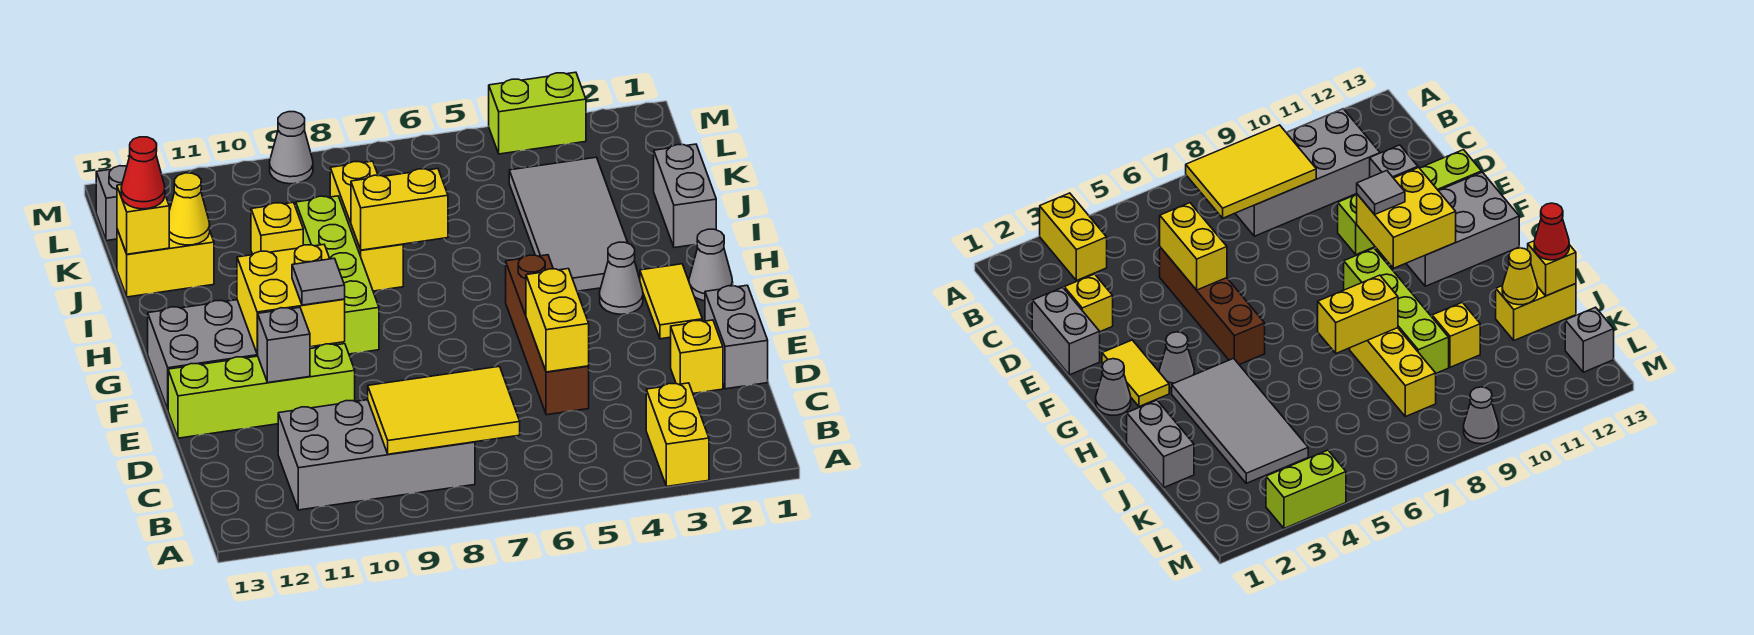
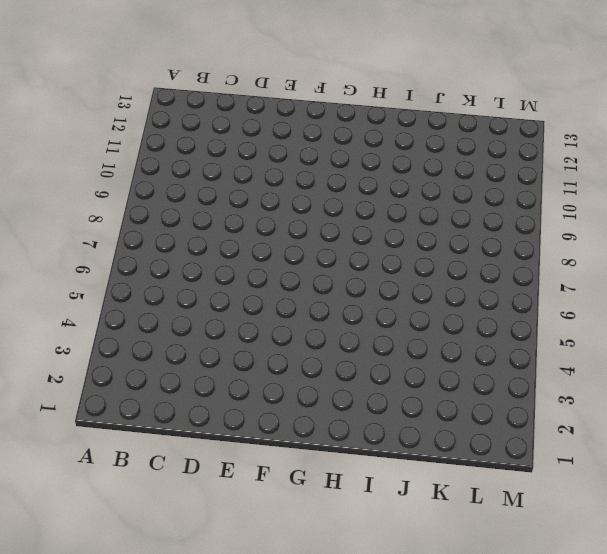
none -> yellow brick A3:B3 level 1
none -> grey brick B8:C11 level 1
none -> grey brick D1:E1 level 1

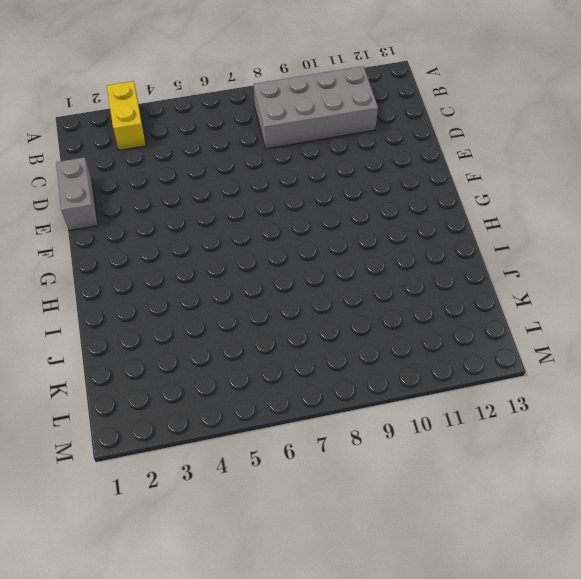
none -> yellow brick D2 level 1
none -> brown brick D5:G5 level 1
none -> lime brick E10:E13 level 1

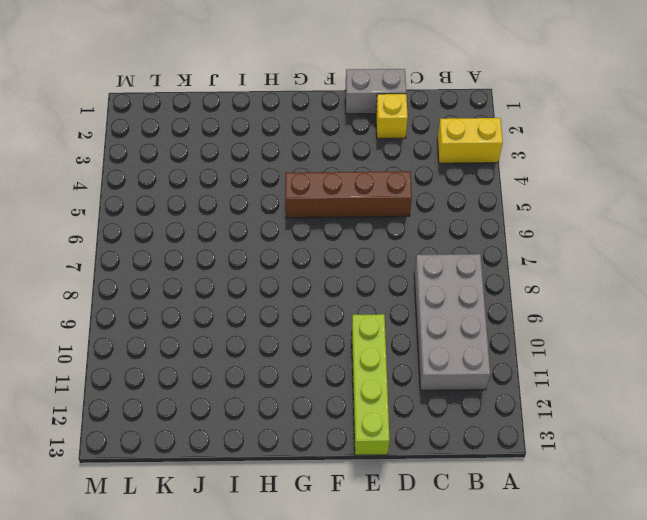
none -> yellow tile F2:G2 level 1
none -> grey brick F11:G13 level 1
none -> grey cone G1 level 1

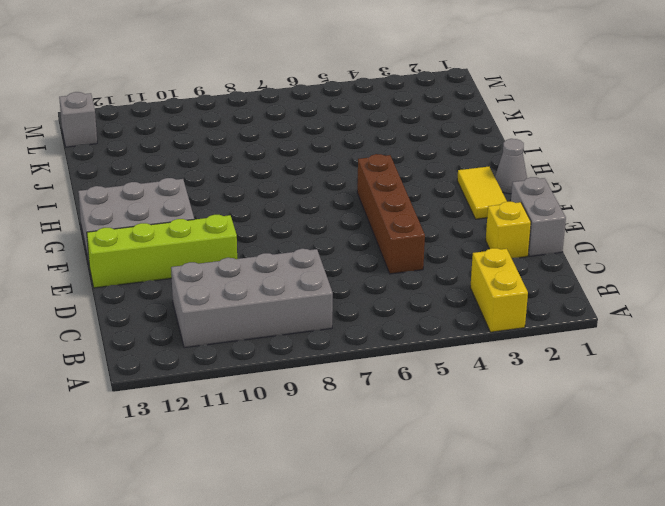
none -> grey cone G3 level 1
none -> lime brick G9:J9 level 1
none -> grey tile H3:K4 level 1

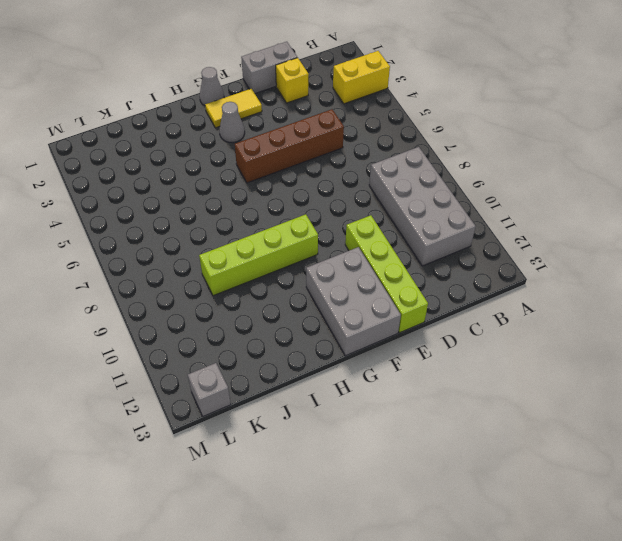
none -> grey tile H3:K4 level 1
none -> grey brick I1:J1 level 1
none -> yellow brick I8:K8 level 1

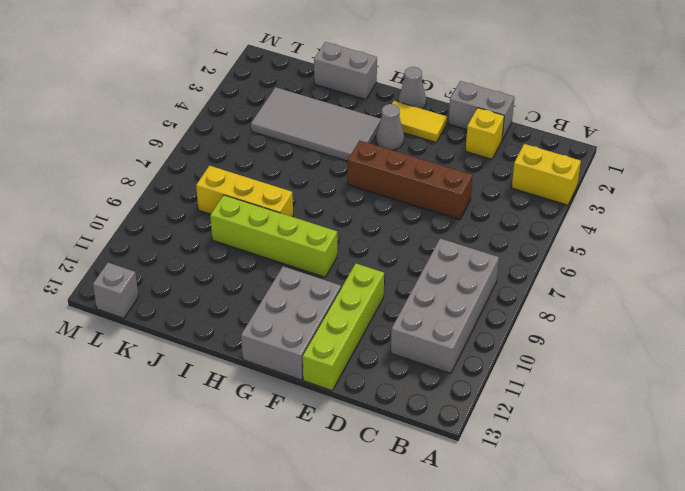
none -> yellow brick J10 level 1
none -> yellow brick J12:J13 level 1
none -> lime brick M3:M4 level 1

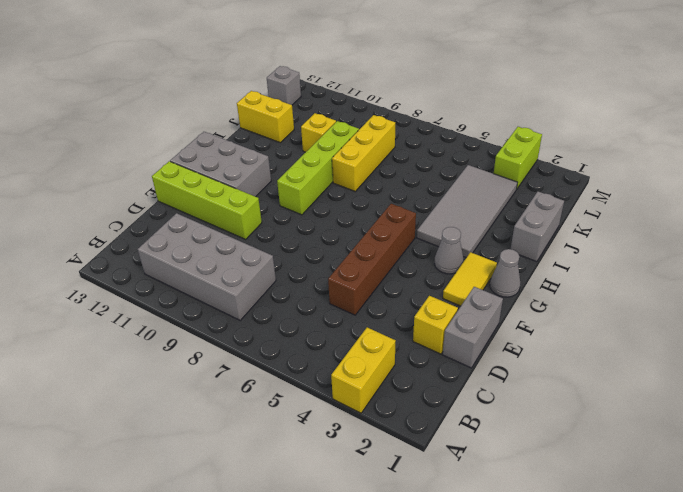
lime brick L3:M3 level 1 -> lime brick M3:M4 level 1
none -> grey cone M9 level 1
none -> yellow tile B7:C9 level 2
none -> yellow brick D5:E5 level 2

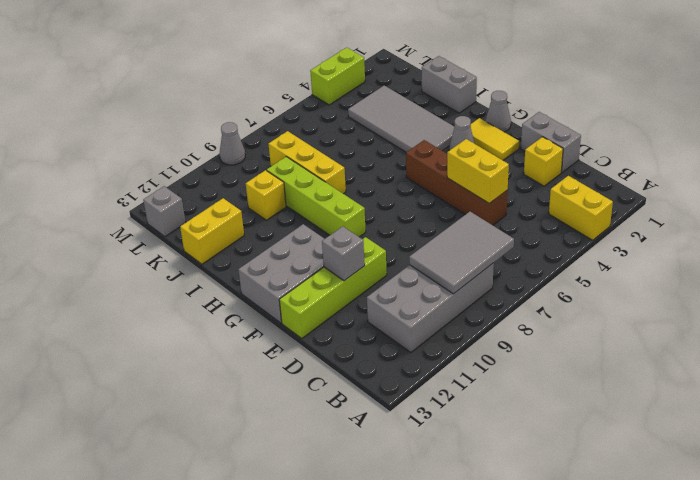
grey tile B7:C9 level 2 -> yellow tile B7:C9 level 2
none -> yellow brick F10:G11 level 2
none -> yellow brick I7:I8 level 2
none -> yellow cone J12 level 2

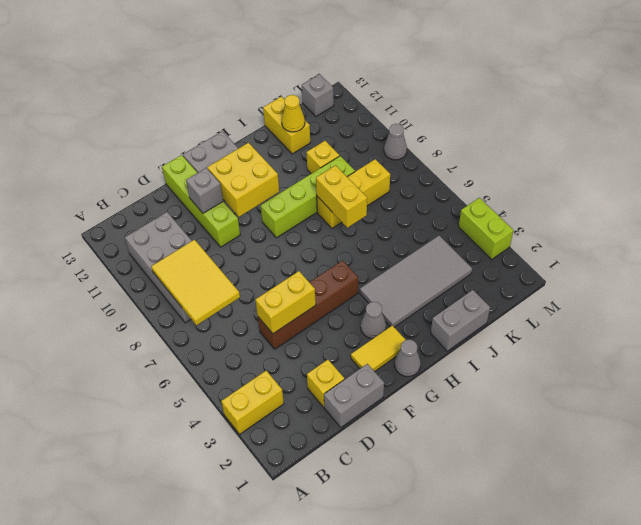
none -> yellow brick J13 level 2
none -> grey tile F10 level 3
none -> red cone J13 level 3

